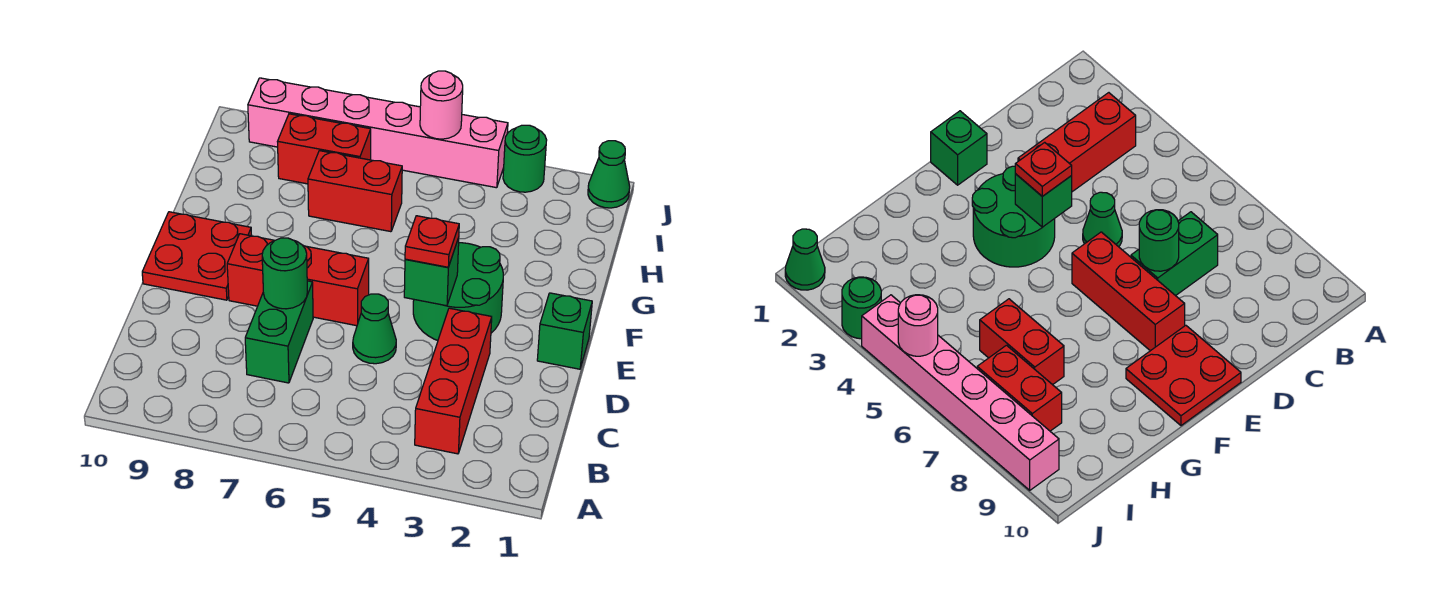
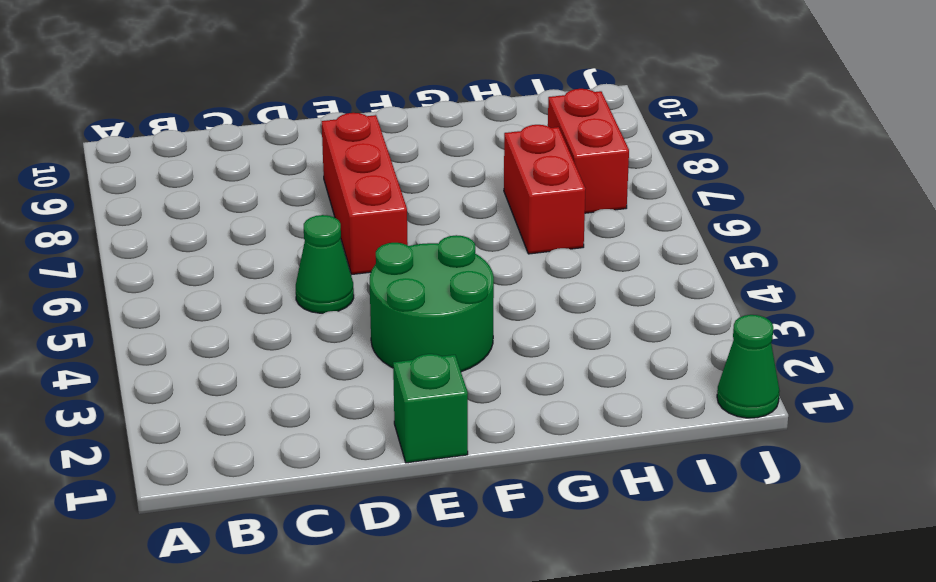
none -> red brick B3:D3 level 1
none -> green brick C7:D7 level 1
none -> red plate E9:F10 level 1

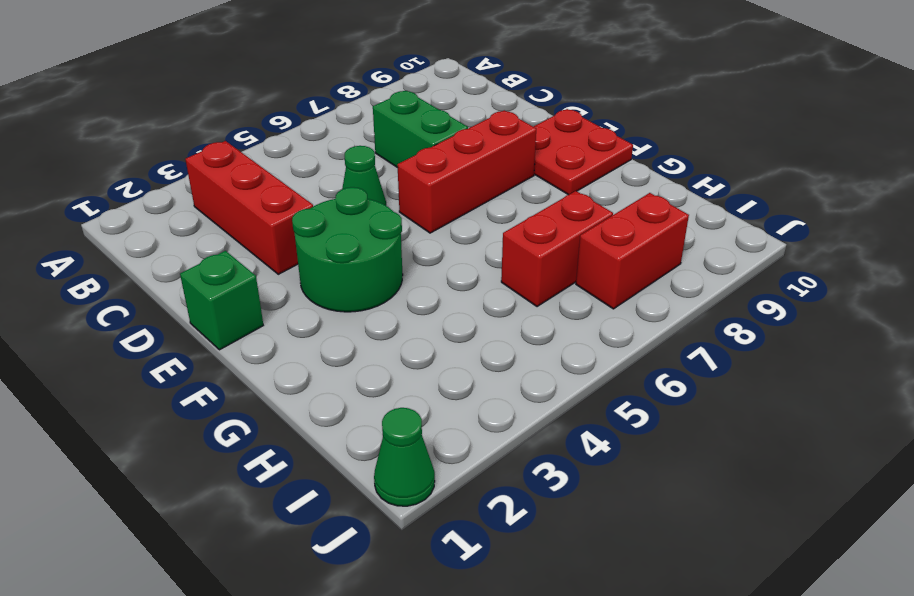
none -> green round brick J3 level 1
none -> pink brick J4:J9 level 1
none -> green round brick D7 level 2

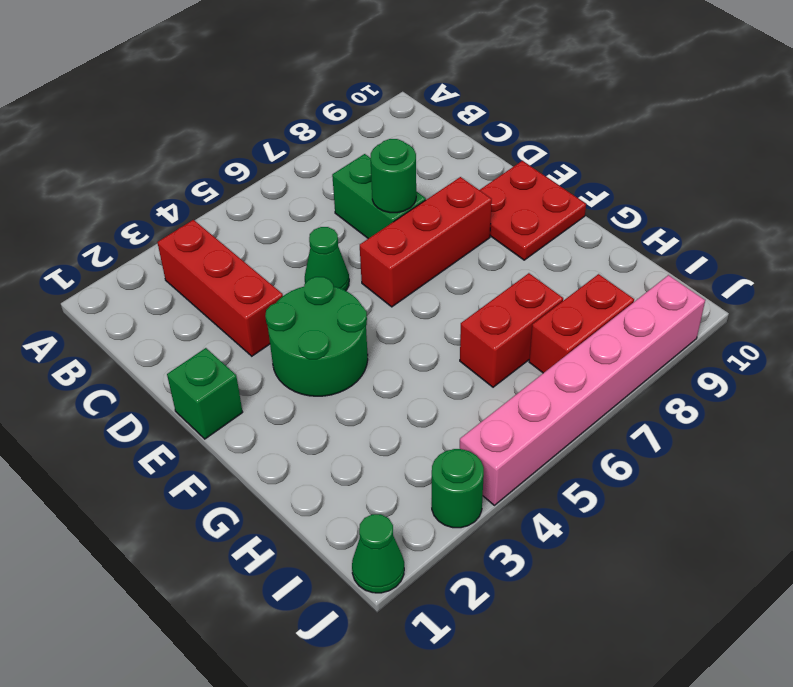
none -> green brick E4 level 2
none -> pink round brick J5 level 2
none -> red plate E4 level 3

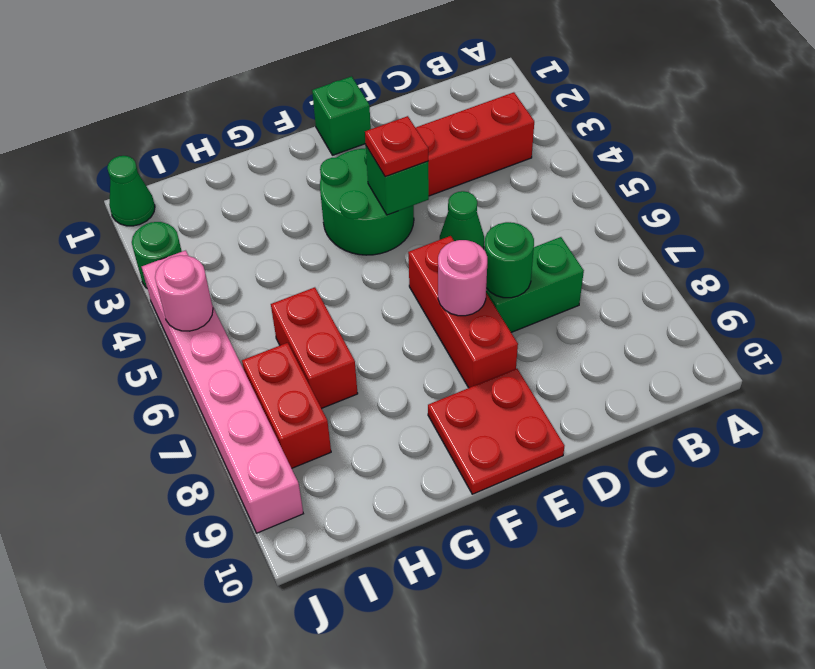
pink round brick E7 level 2 -> none

